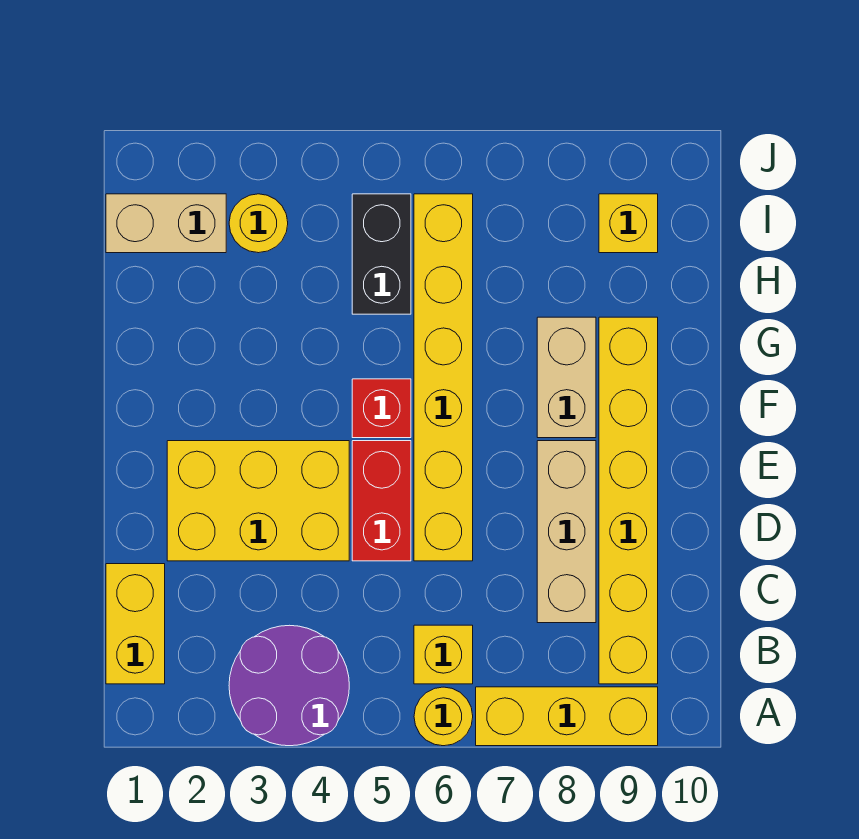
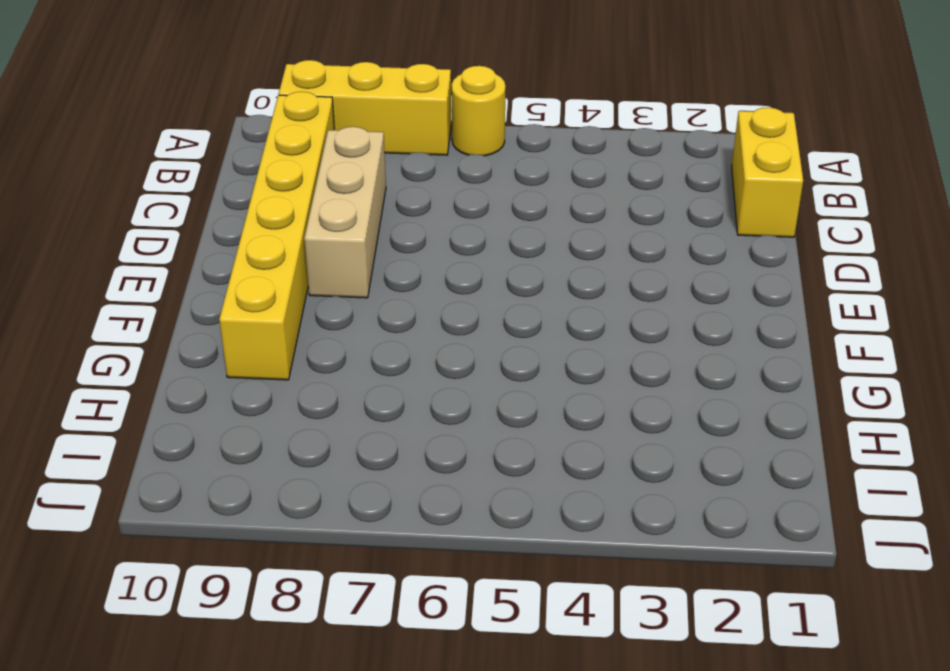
none -> purple round brick A3:B4 level 1
none -> yellow brick B6 level 1
none -> yellow brick D2:E4 level 1

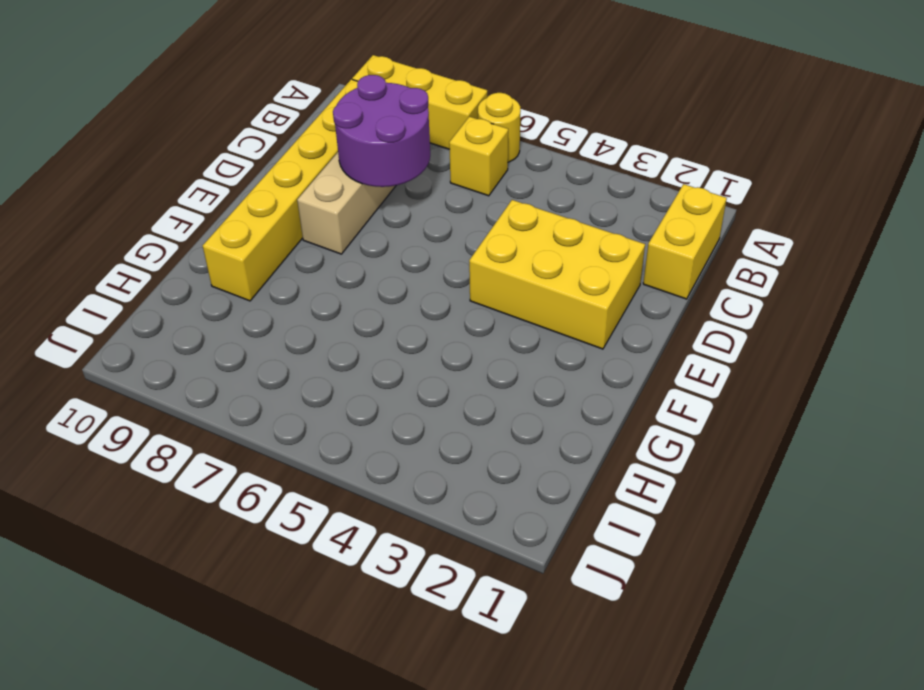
purple round brick C7:D8 level 2 -> purple round brick A3:B4 level 1
none -> red brick D5:E5 level 1
none -> yellow brick D6:I6 level 1
none -> red brick F5 level 1

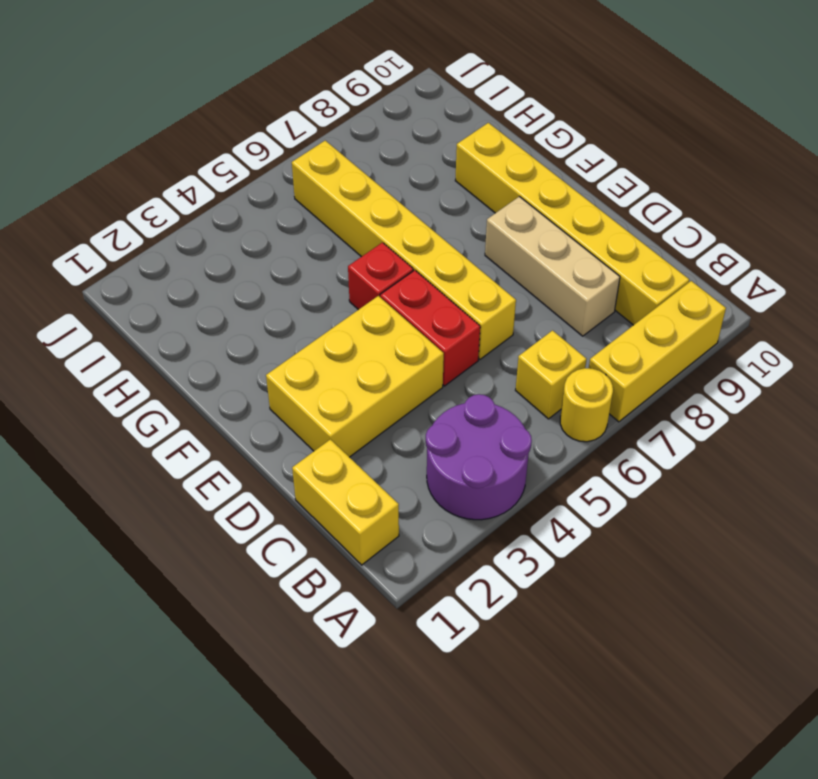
none -> tan brick F8:G8 level 1
none -> black brick H5:I5 level 1
none -> tan brick I1:I2 level 1

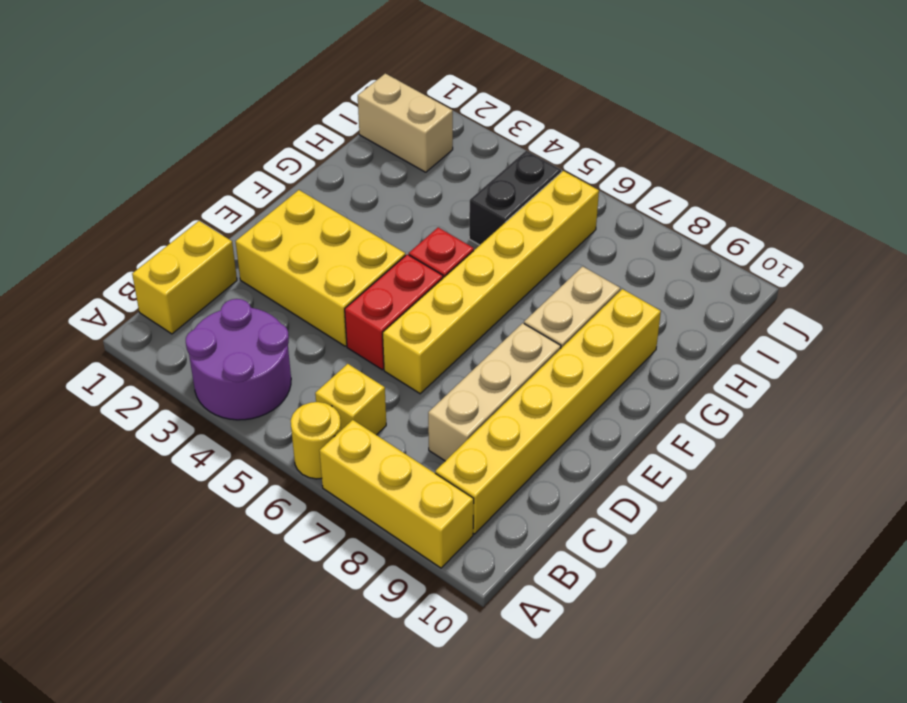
none -> yellow round brick I3 level 1
none -> yellow brick I9 level 1

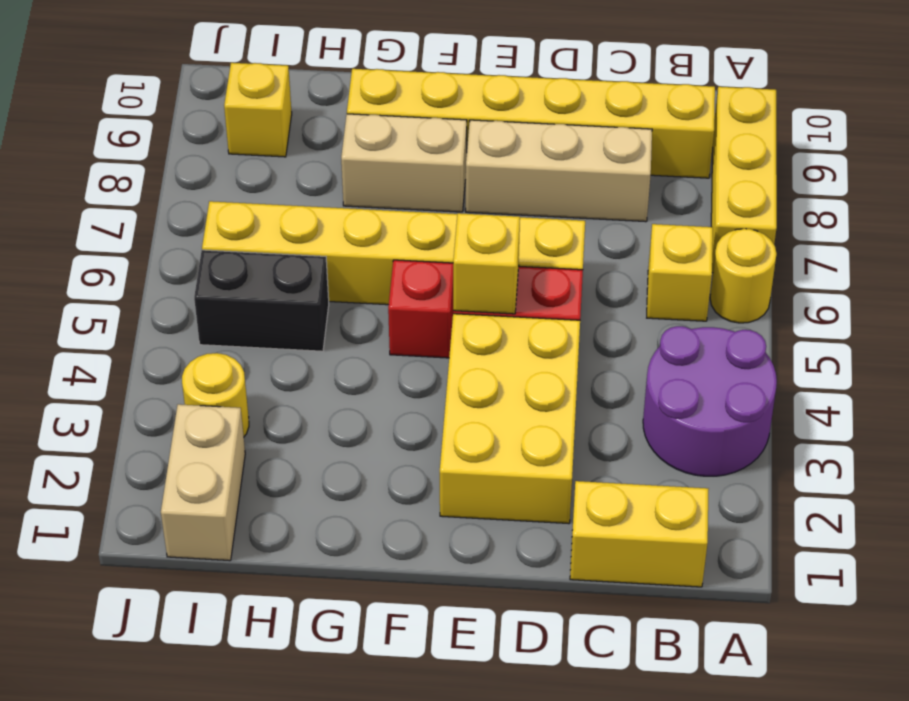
yellow brick E5 level 2 -> none

